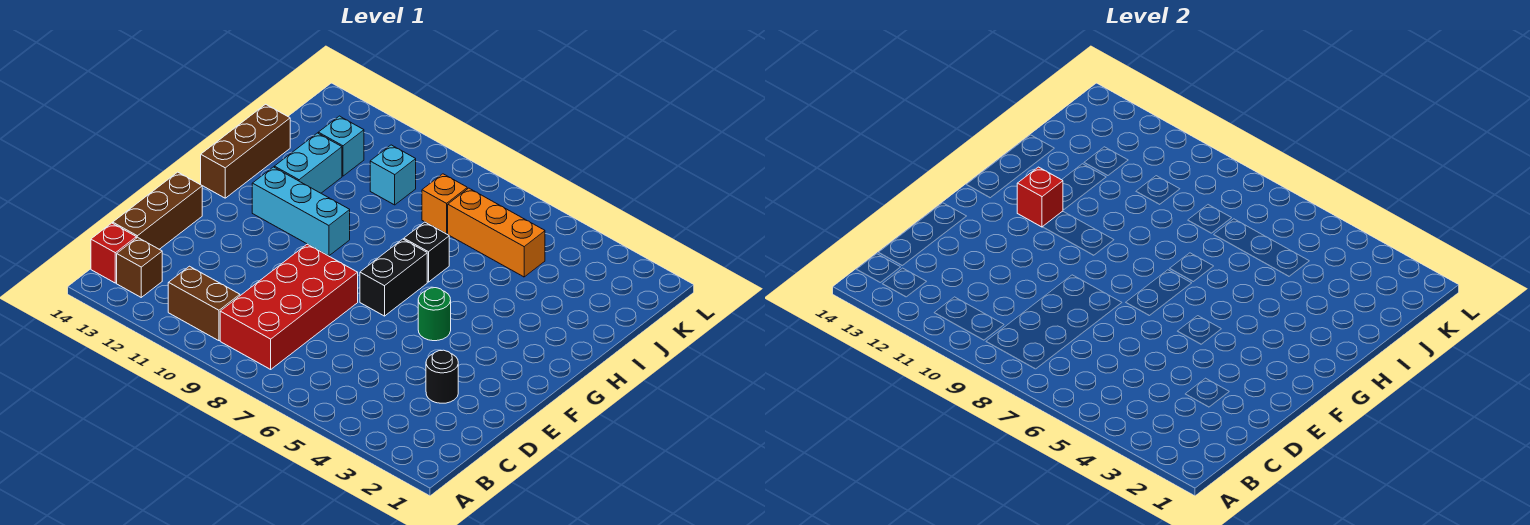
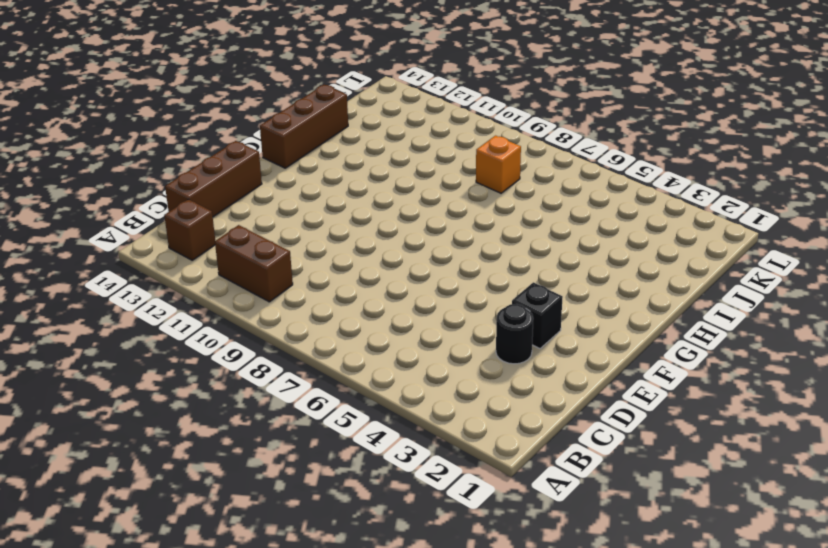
black brick E3 level 1 -> black brick H7 level 1
none -> red brick B8:E9 level 1
none -> red brick B14 level 1
none -> green round brick F5 level 1

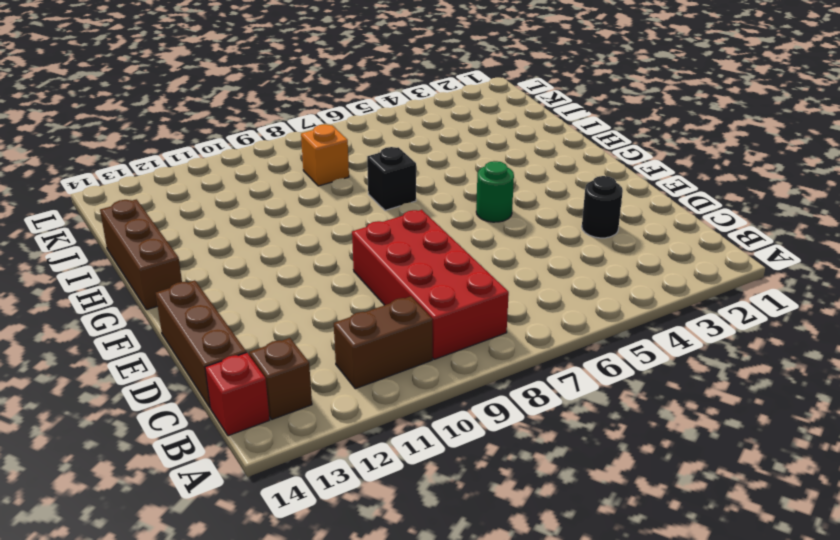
none -> black brick F7:G7 level 1
none -> cyan brick G10:G12 level 1
none -> cyan brick H12:I12 level 1

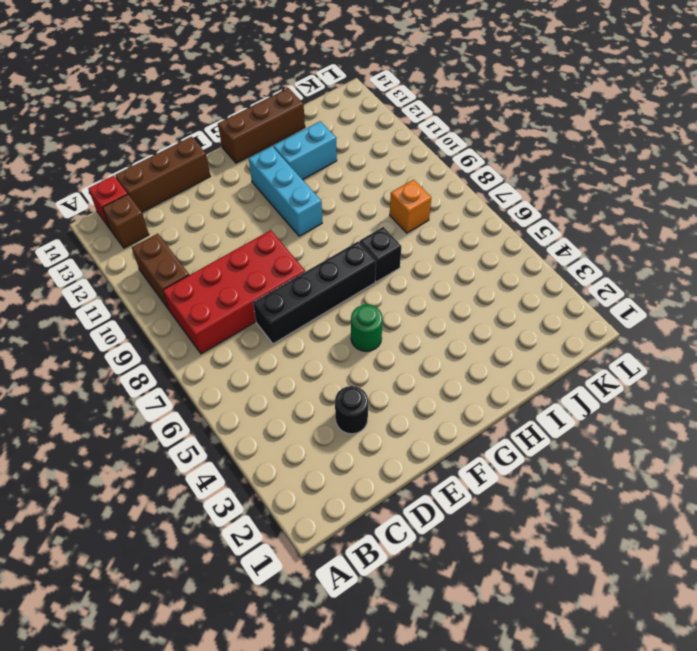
black brick D7:G7 level 1 -> black brick F7:G7 level 1
none -> orange brick J5:J7 level 1
none -> cyan brick J10 level 1
none -> cyan brick J12 level 1

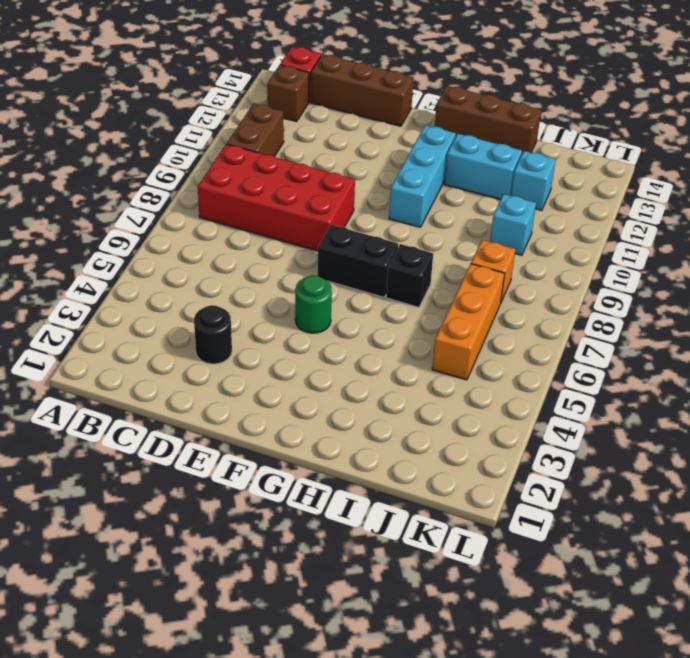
none -> red brick G12 level 2

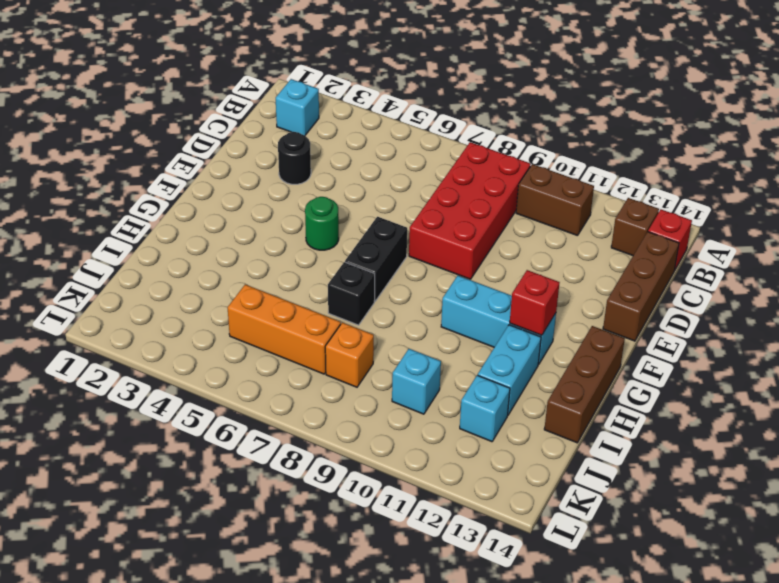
cyan brick B2 level 1 -> none

